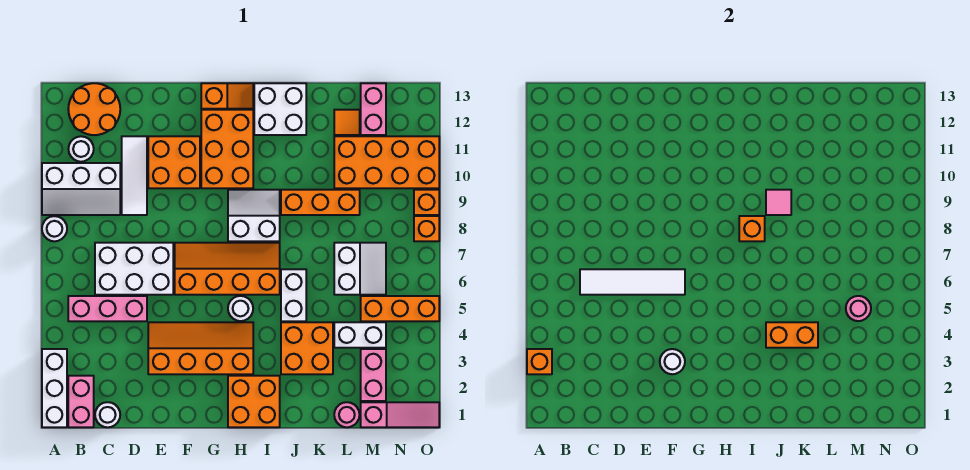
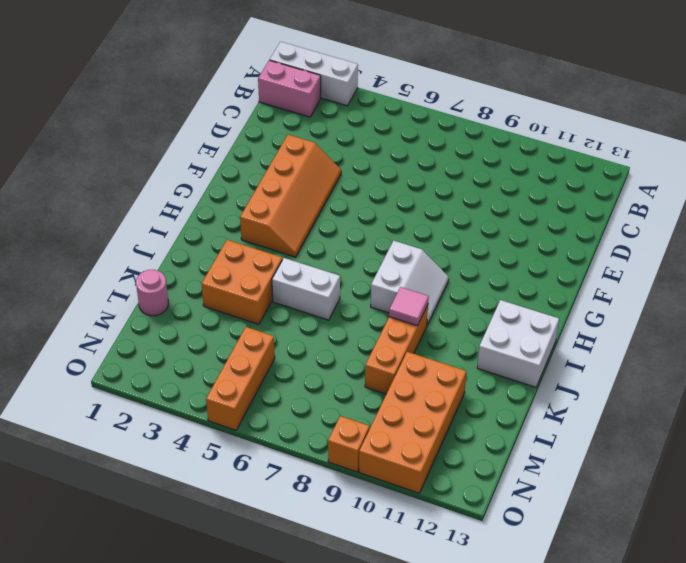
none -> white round brick A8 level 1
none -> white slope A9:C10 level 1 top 10
none -> pink brick B5:D5 level 1
none -> white round brick B11 level 1

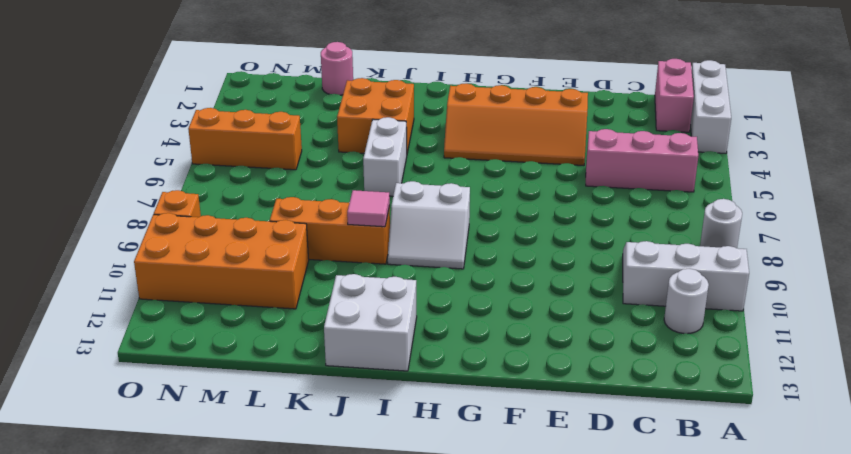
none -> orange round brick B12:C13 level 1
none -> white round brick C1 level 1
none -> white brick C6:E7 level 1
none -> white tile D9:D11 level 1

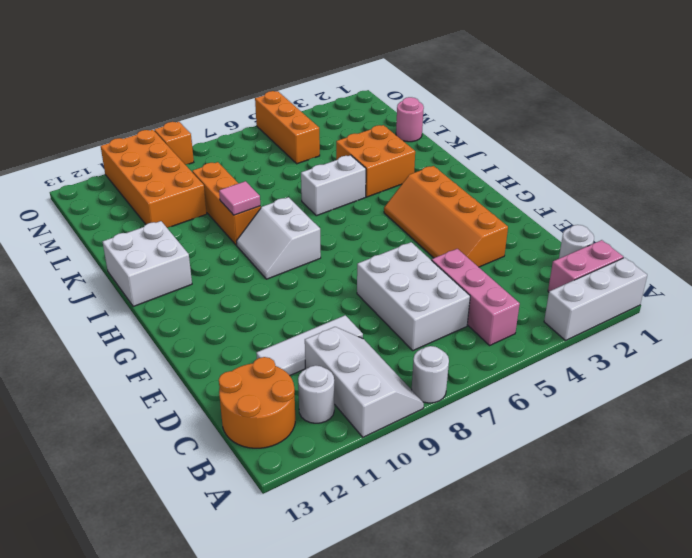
none -> orange brick E10:F11 level 1
none -> orange slope F6:I7 level 1 top 6
none -> orange brick G10:H12 level 1
none -> orange slope G13:H13 level 1 top G

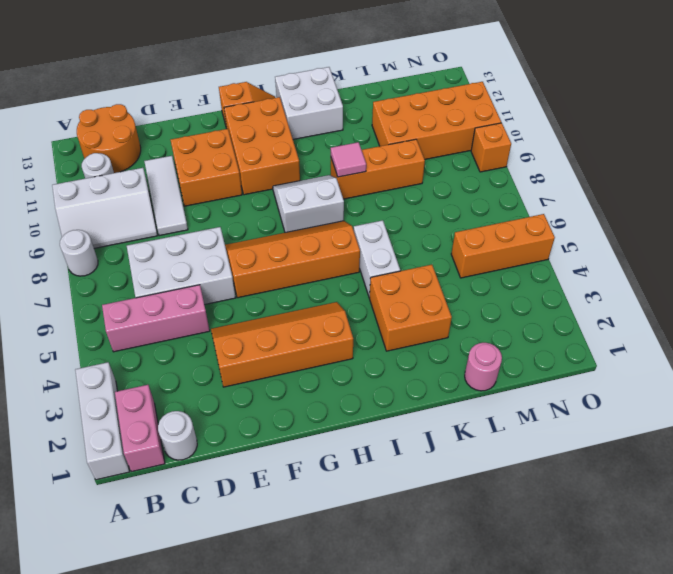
none -> orange brick H1:I2 level 1
none -> white round brick H5 level 1
none -> white brick L4:M4 level 1
none -> white slope L6:M7 level 1 top L

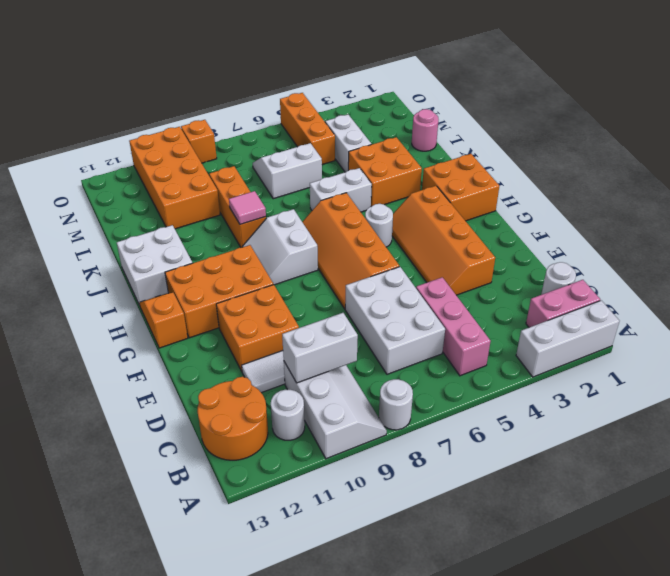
white brick C9:C10 level 2 -> none
none -> orange tile L12 level 1
none -> pink slope M1:O1 level 1 top M
none -> pink brick M2:M3 level 1
none -> pink brick M12:M13 level 1

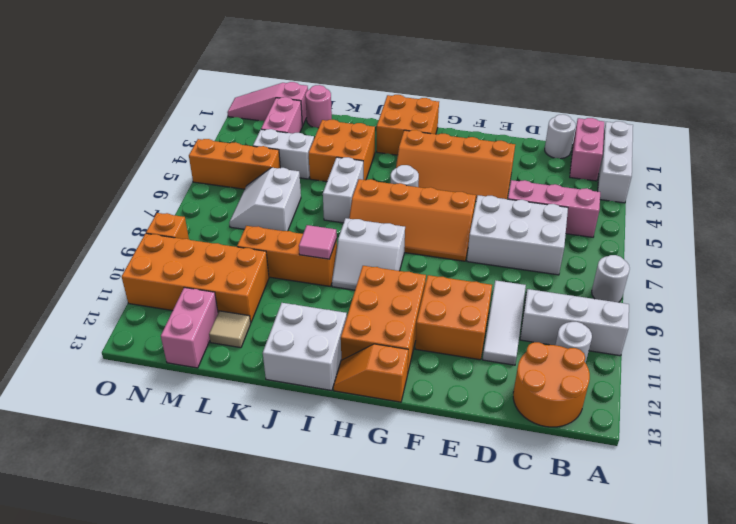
tan tile L12 level 1 -> orange tile L12 level 1
none -> orange brick O8 level 1
none -> orange brick A3 level 2
none -> white tile C6:F6 level 2
none -> white round brick F3 level 2

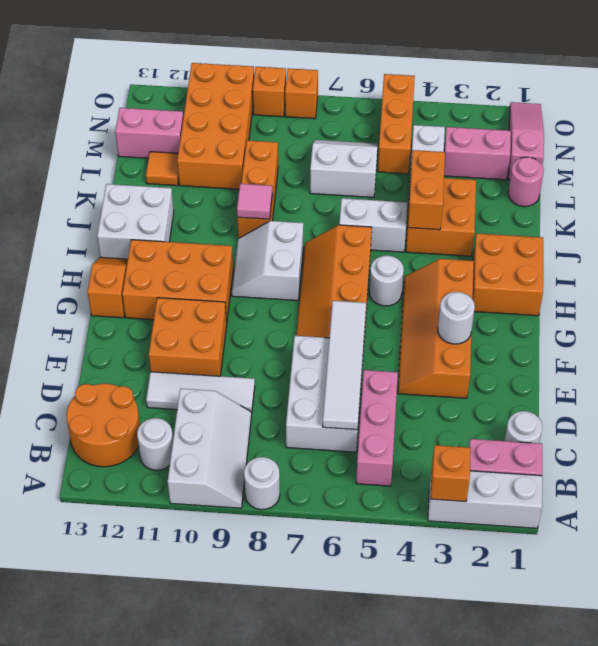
none -> orange brick I8 level 2
none -> pink round brick M5 level 2

